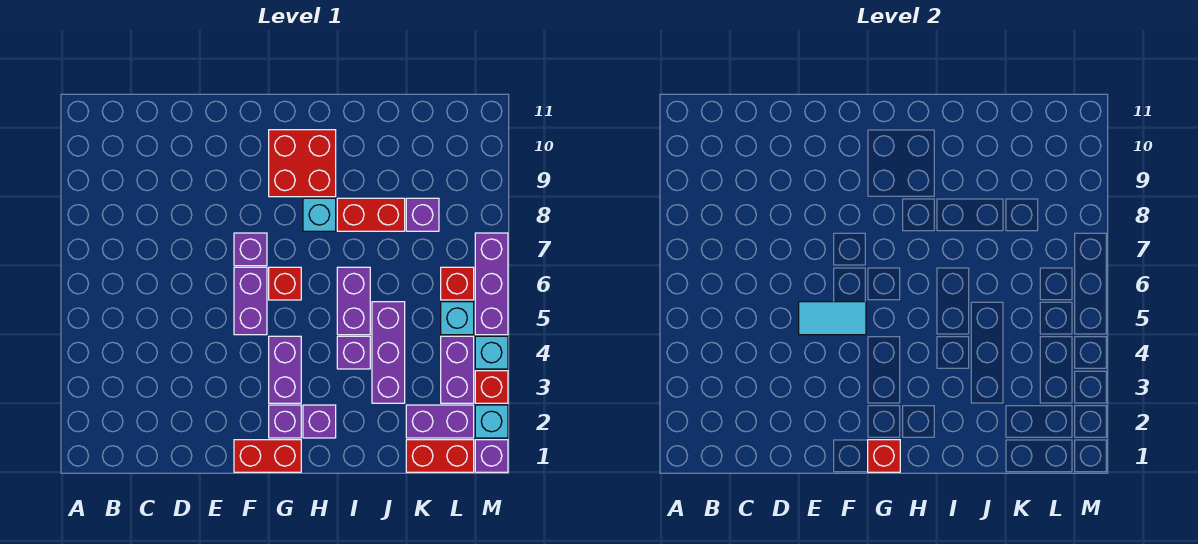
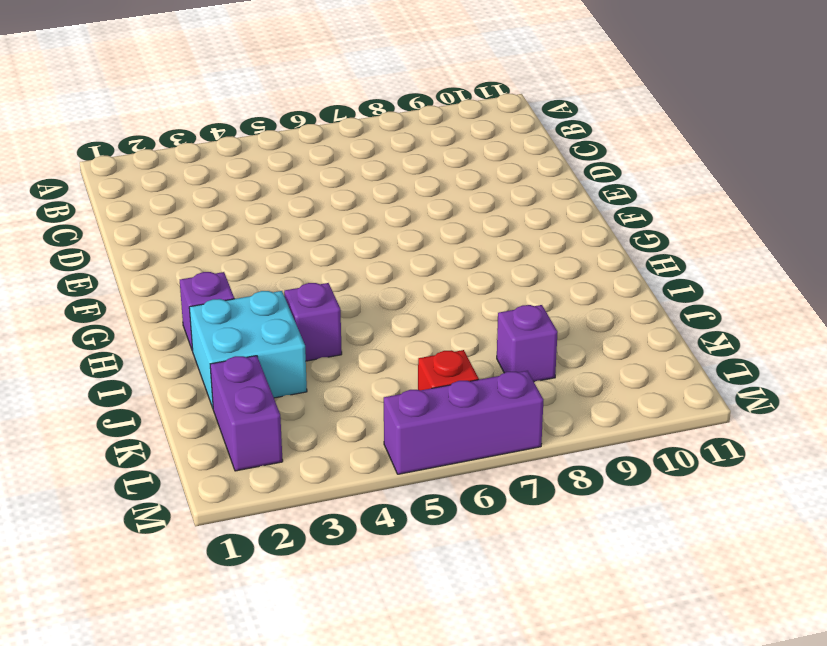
cyan brick I2:J3 level 1 -> purple brick J3:J5 level 1
none -> red brick F1:G1 level 1
none -> purple brick F5:F6 level 1
none -> purple brick F7 level 1

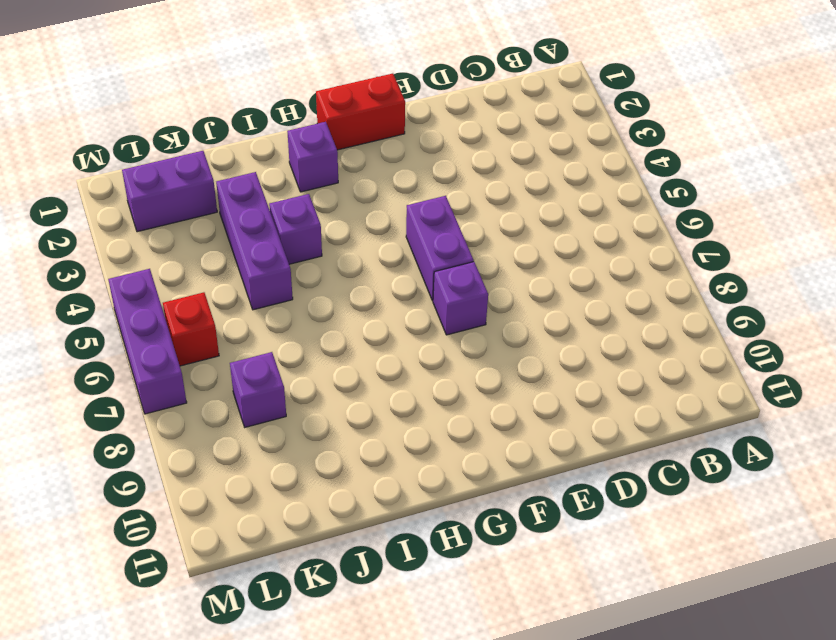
none -> purple brick G2 level 1
none -> purple brick G3:G4 level 1
none -> red brick G6 level 1

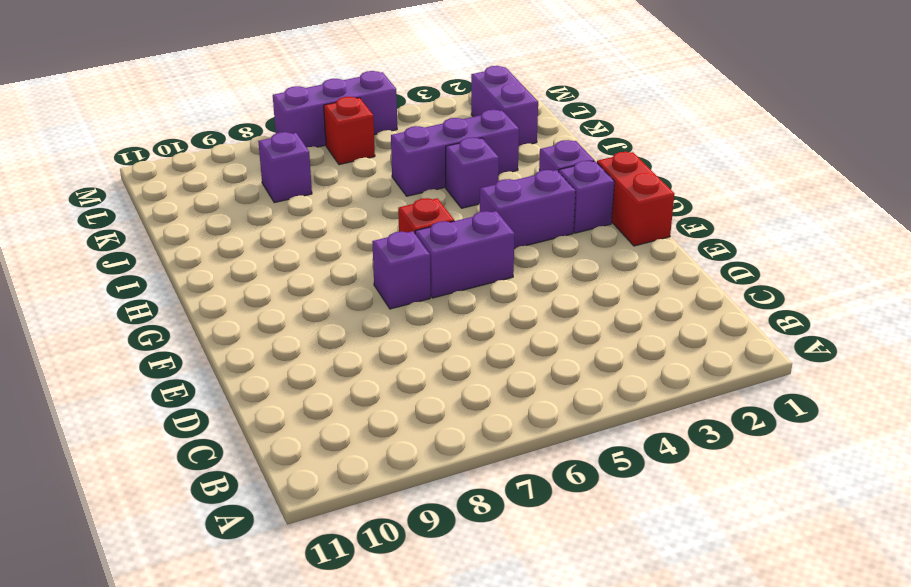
none -> red brick G9:H10 level 1
none -> cyan brick H8 level 1
none -> purple brick I5:I6 level 1

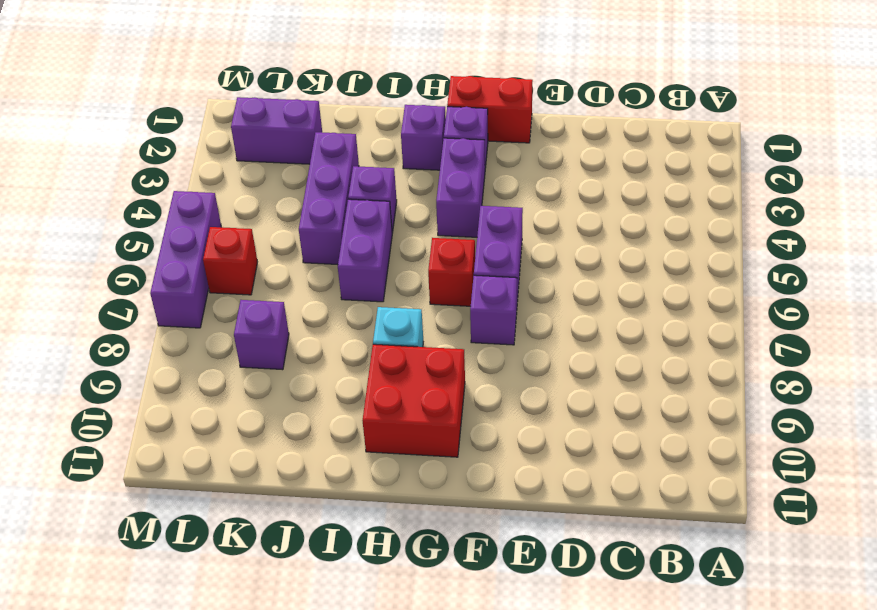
none -> red brick I8:J8 level 1
none -> red brick K1:L1 level 1
none -> purple brick L3:L4 level 1

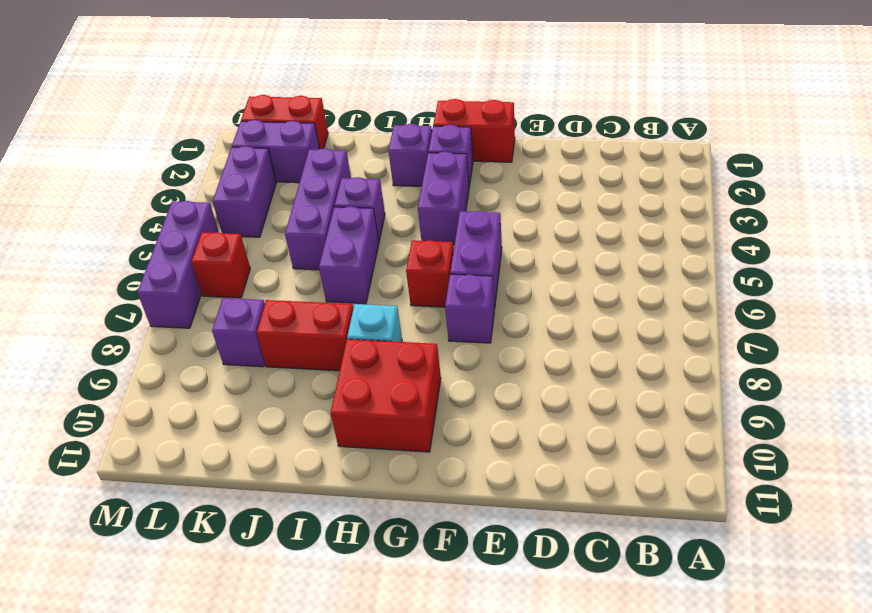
none -> cyan brick L5 level 1
none -> purple brick M1 level 1
none -> cyan brick M2 level 1

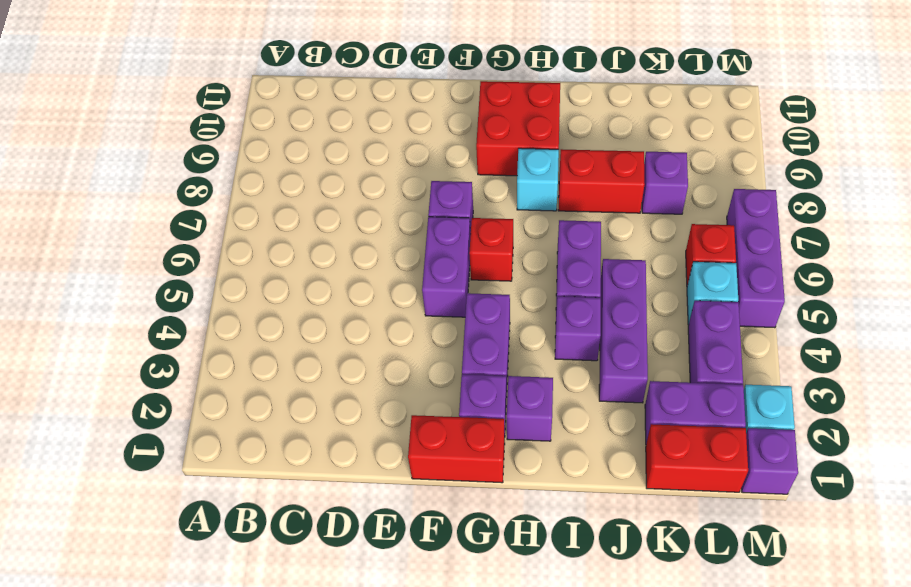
none -> red brick M3 level 1
none -> cyan brick M4 level 1
none -> cyan tile E5:F5 level 2

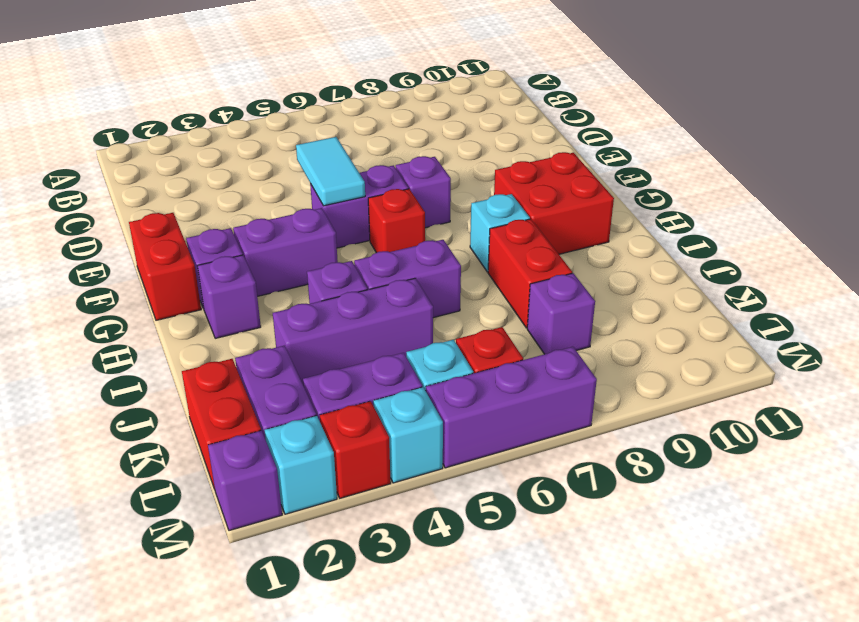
none -> red brick G1 level 2

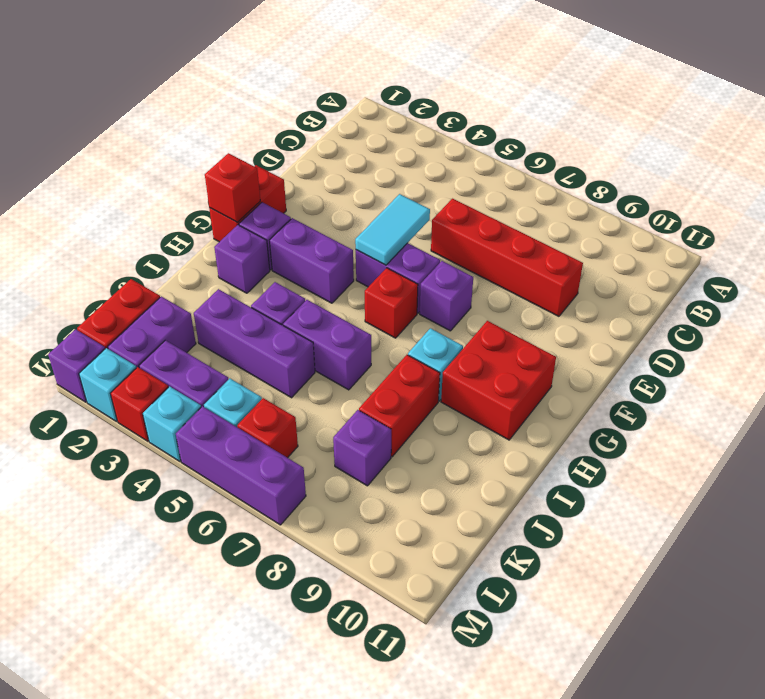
red brick D6:D9 level 1 -> none

